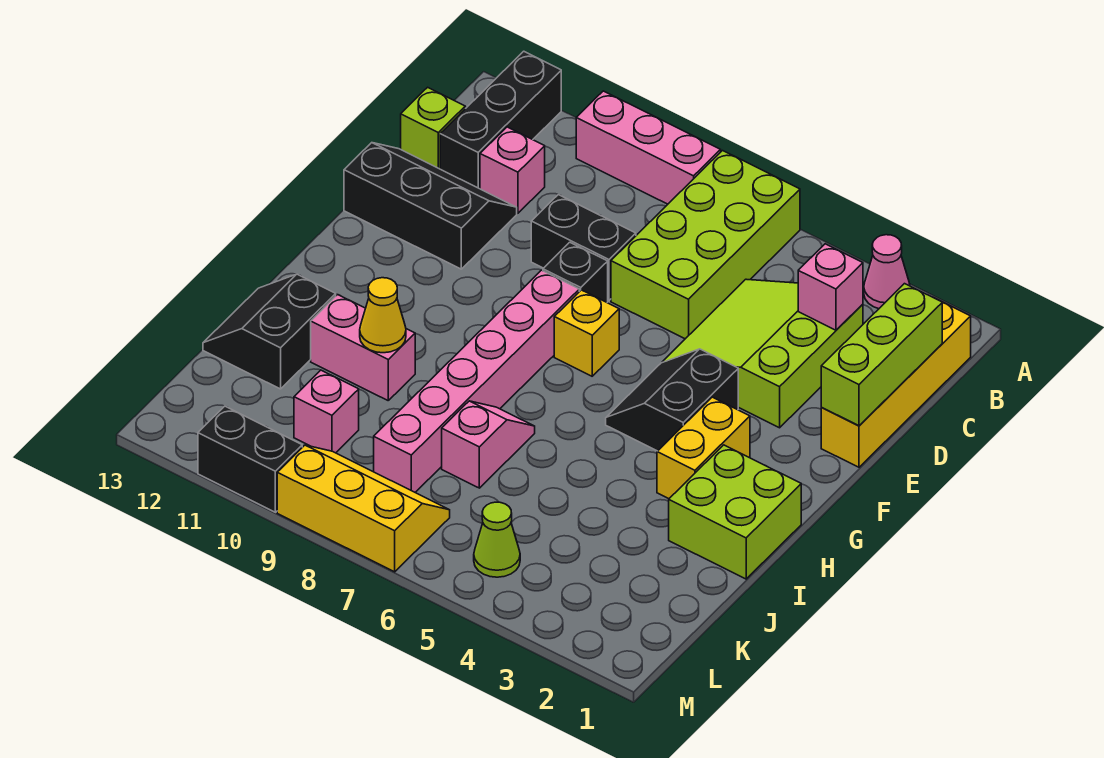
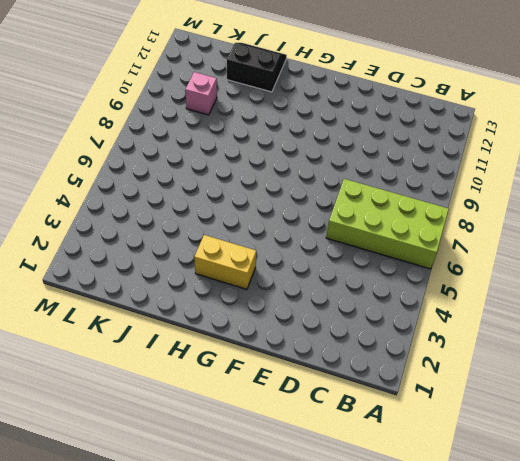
none -> pink cone A3 level 1
none -> pink brick A8:A10 level 1
none -> black brick A12:C12 level 1

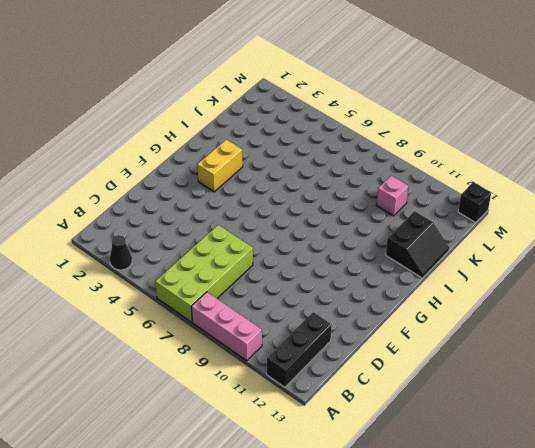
black cone A3 level 1 -> pink cone A3 level 1
black brick M13 level 1 -> black brick E8 level 1
none -> yellow brick B1:E1 level 1
none -> lime slope C3:E5 level 1 top 3
none -> pink brick C11 level 1

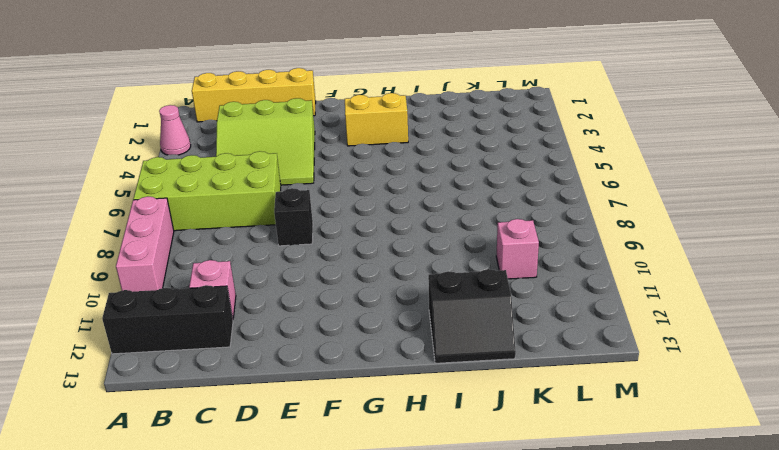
none -> lime brick C13 level 1
none -> black brick D8:D9 level 1
none -> black slope D11:E13 level 1 top E

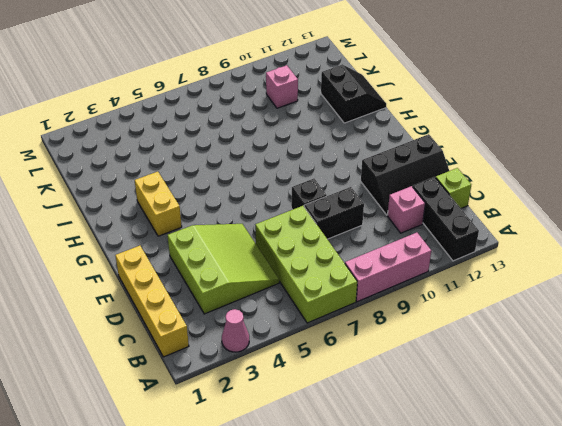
none -> black slope F4:G5 level 1 top 4
none -> yellow brick F7 level 1
none -> pink brick F8:K8 level 1

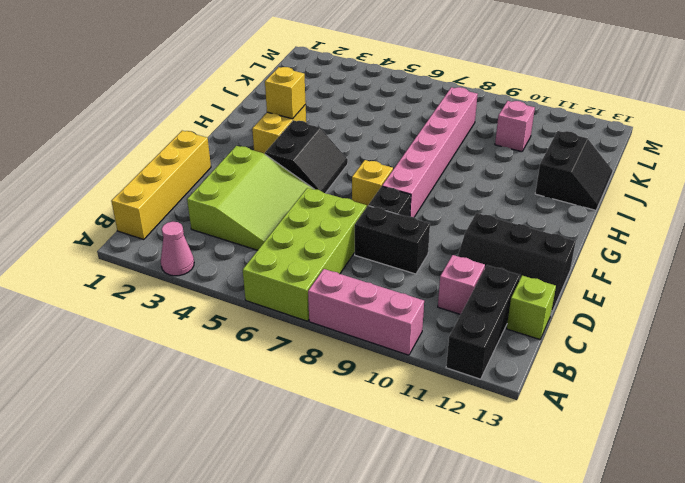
yellow brick H3 level 2 -> none
none -> lime brick H1:I2 level 1
none -> pink slope I7:J7 level 1 top J
none -> pink brick I10:I11 level 1

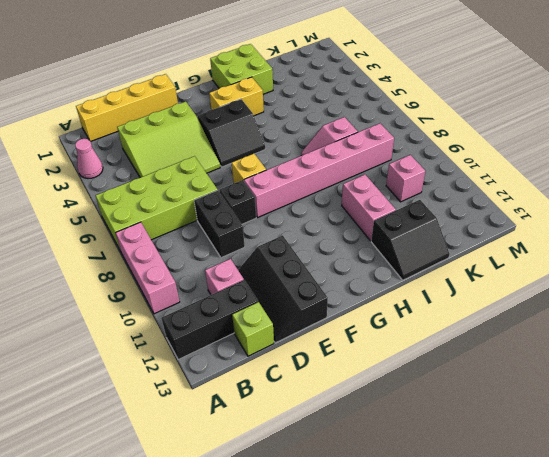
none -> lime cone L5 level 1
none -> yellow slope L7:M9 level 1 top M
none -> black brick M10:M11 level 1

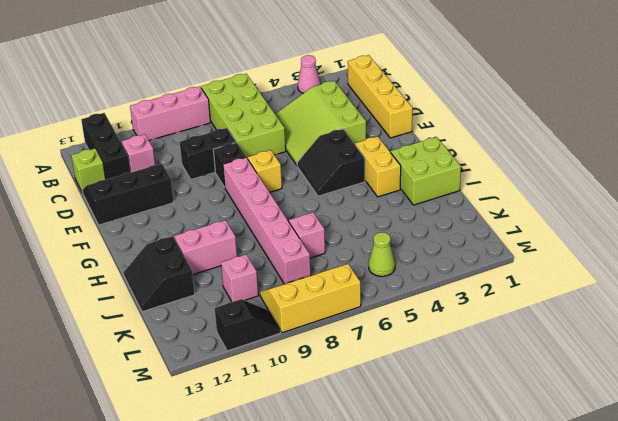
black slope M10:M11 level 1 top 11 -> black brick M10:M11 level 1
none -> lime brick C1:E1 level 2
none -> pink brick C3 level 2
none -> yellow cone I10 level 2

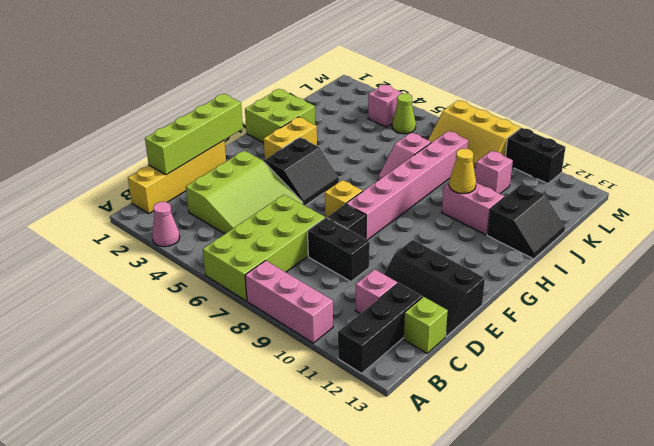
lime brick C1:F1 level 2 -> lime brick C1:E1 level 2
pink brick L4 level 1 -> pink brick C3 level 2

